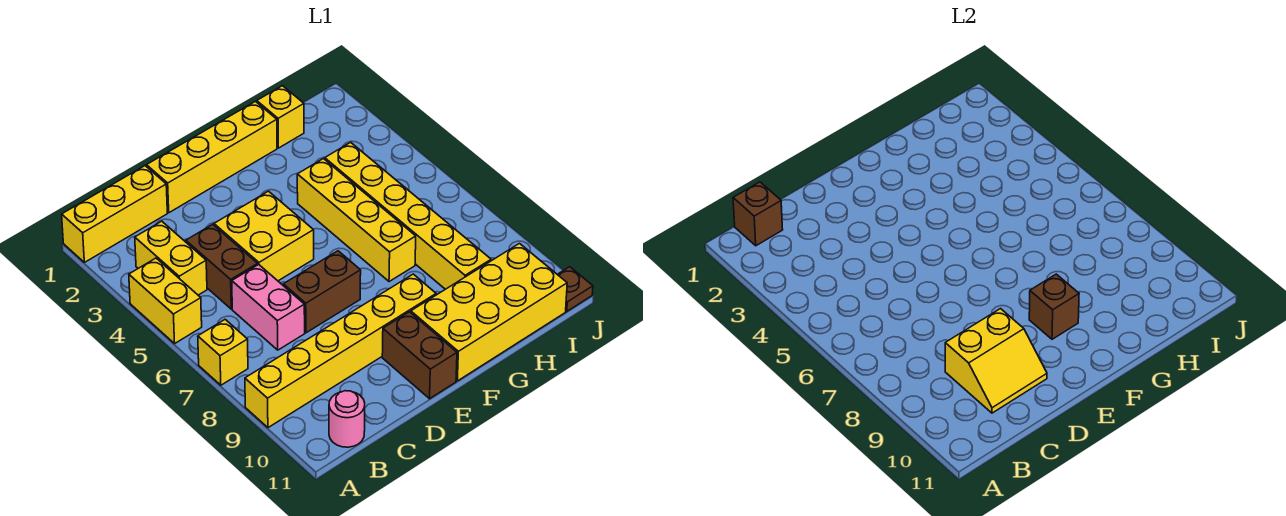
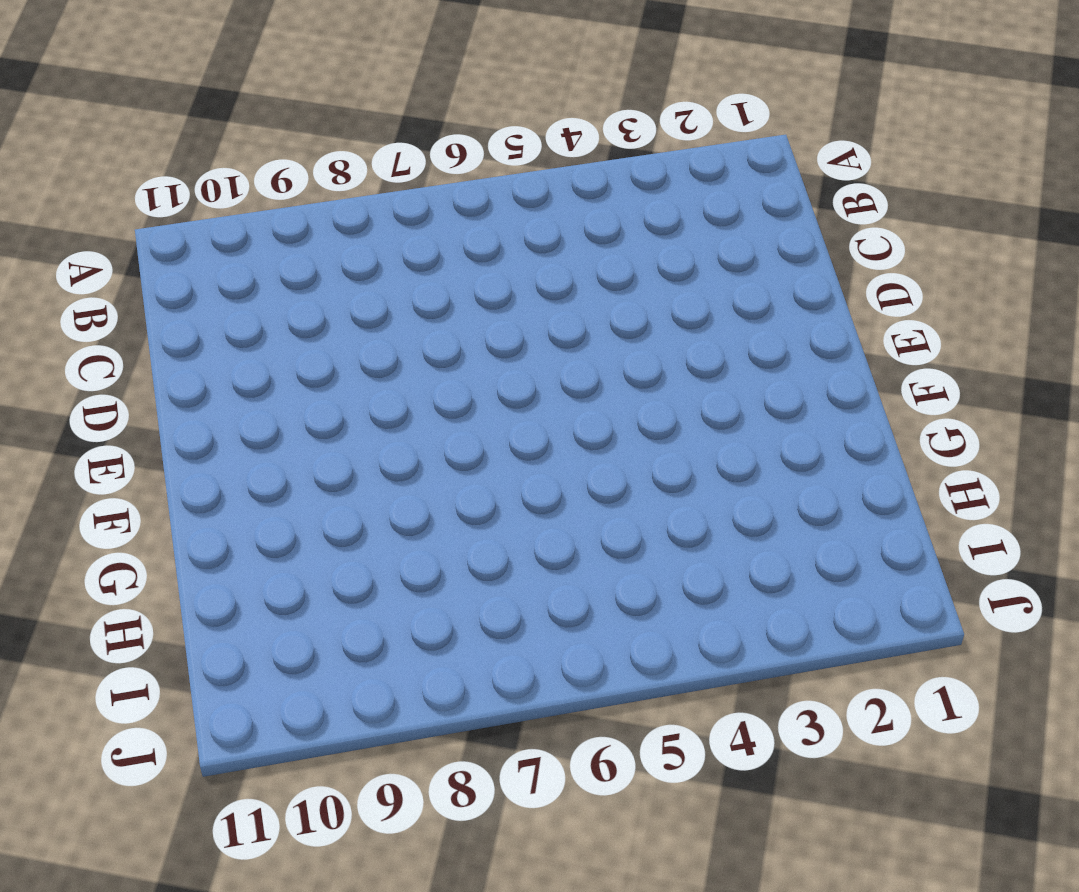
none -> yellow brick A1:C1 level 1
none -> yellow brick A4:A5 level 1
none -> yellow brick A7 level 1

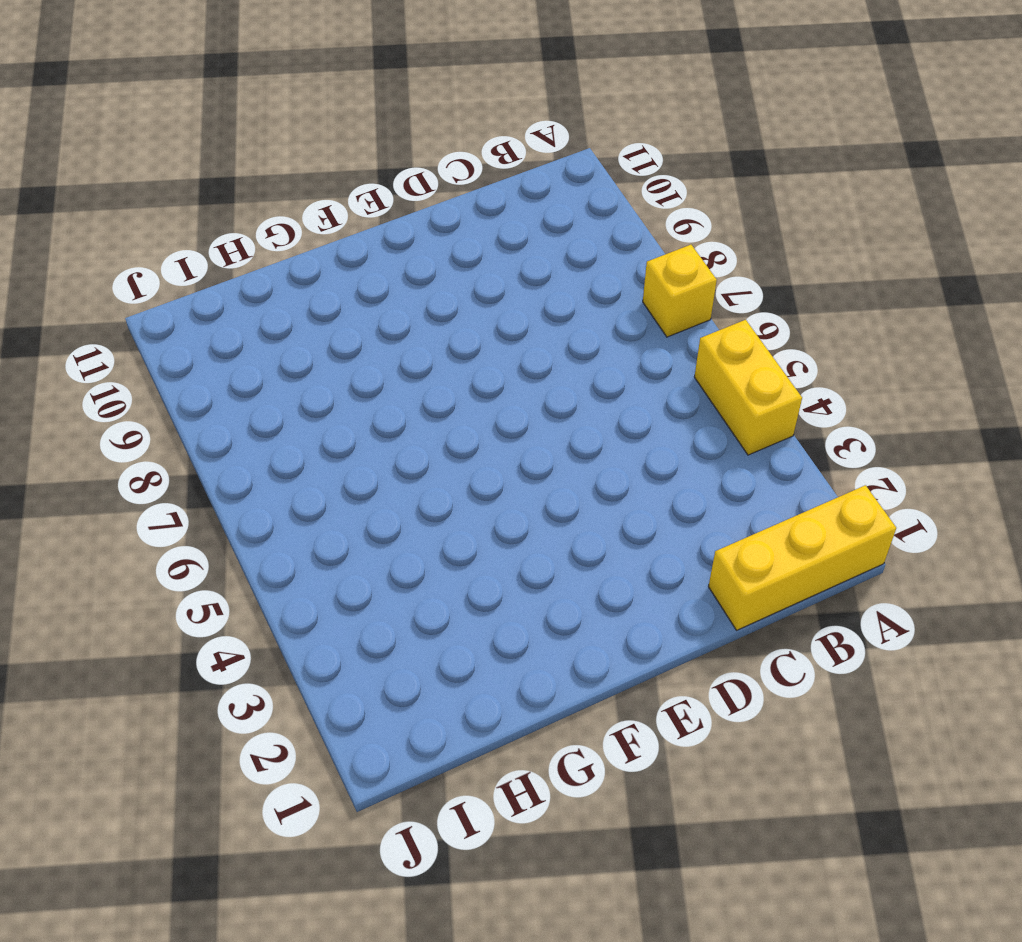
none -> yellow brick A9:F9 level 1
none -> yellow brick B3:B4 level 1
none -> pink round brick B11 level 1

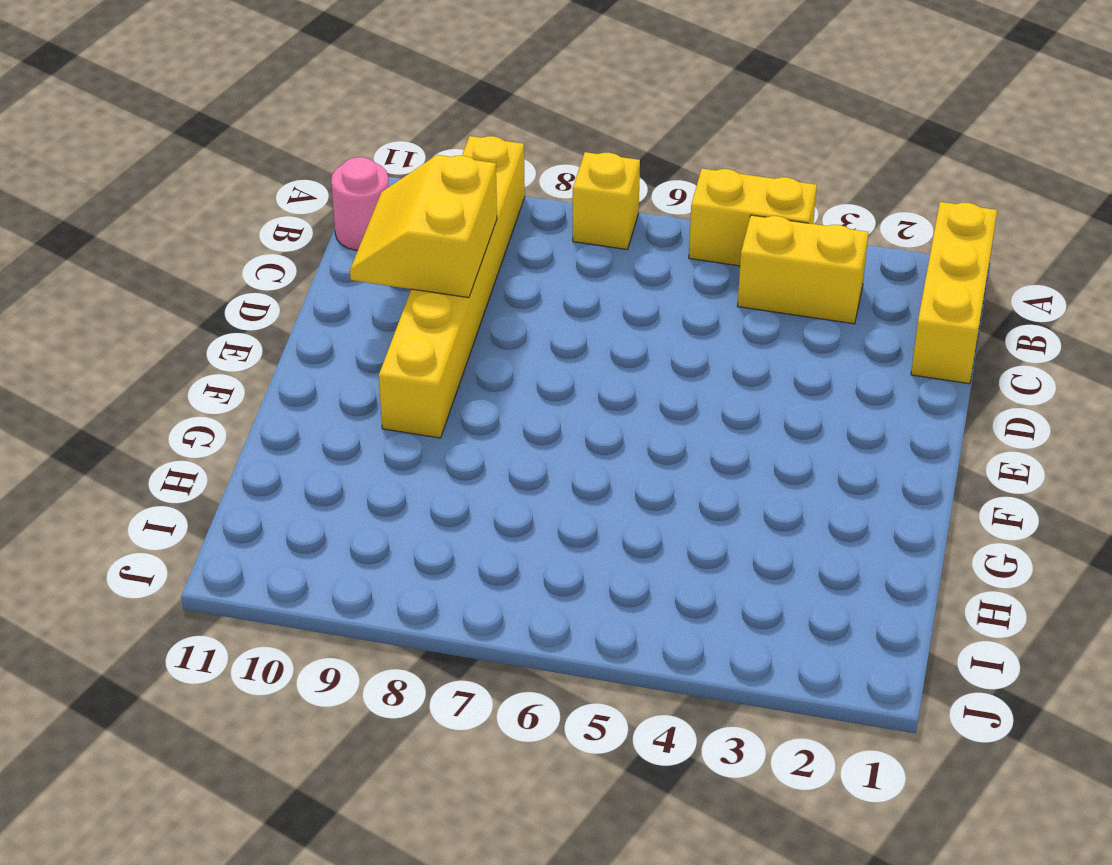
none -> brown brick C4:C5 level 1
none -> pink brick C6:C7 level 1
none -> yellow brick D1:G1 level 1

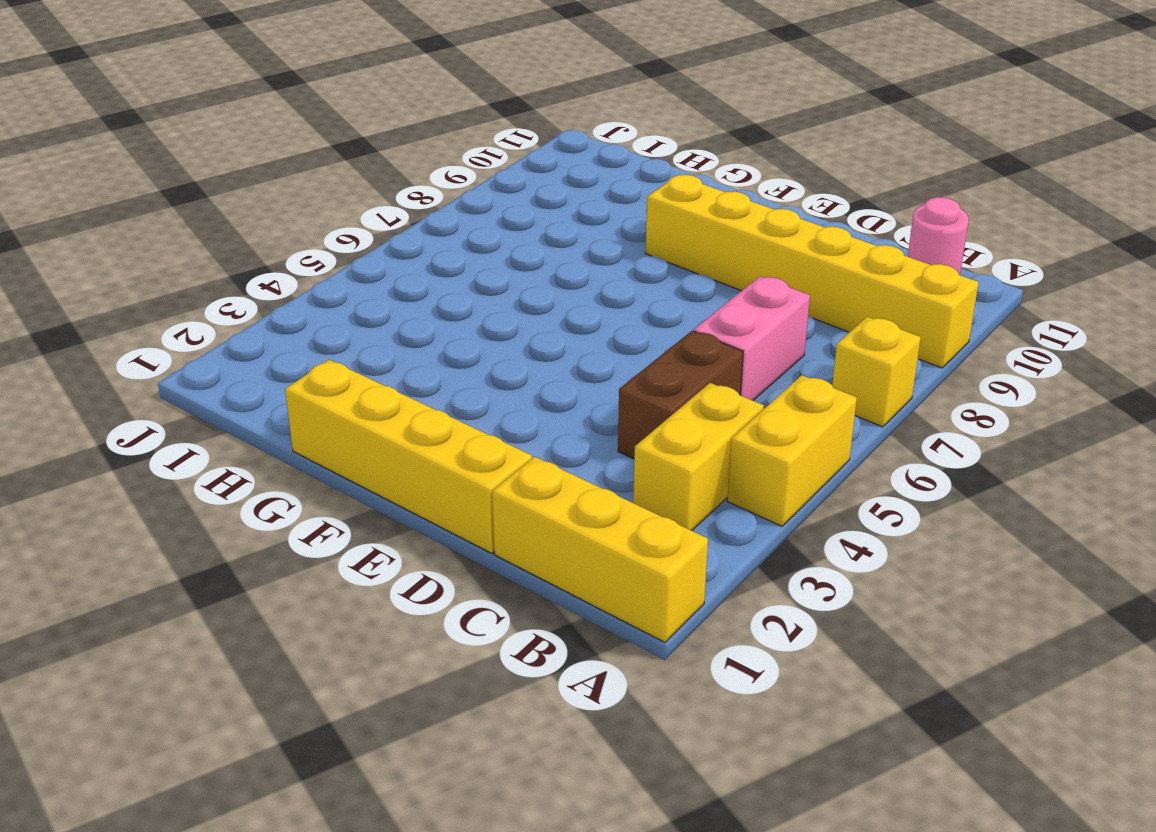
none -> yellow brick D4:E5 level 1
none -> brown brick D7:E7 level 1
none -> brown brick E10:E11 level 1

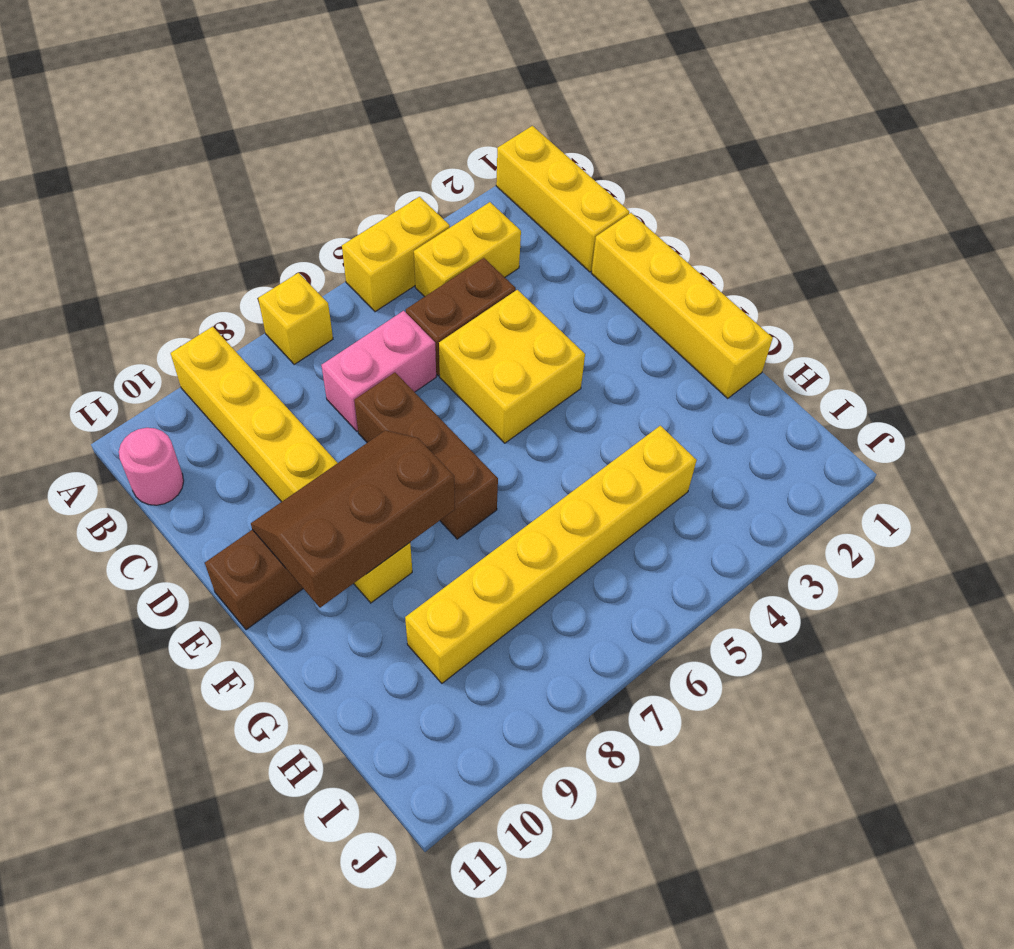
brown brick D7:F7 level 1 -> brown brick D7:E7 level 1
brown slope E8:F10 level 2 top F -> brown brick F9 level 2
none -> yellow brick F10:I11 level 1
none -> yellow brick G4:G7 level 1
none -> yellow brick H1 level 1

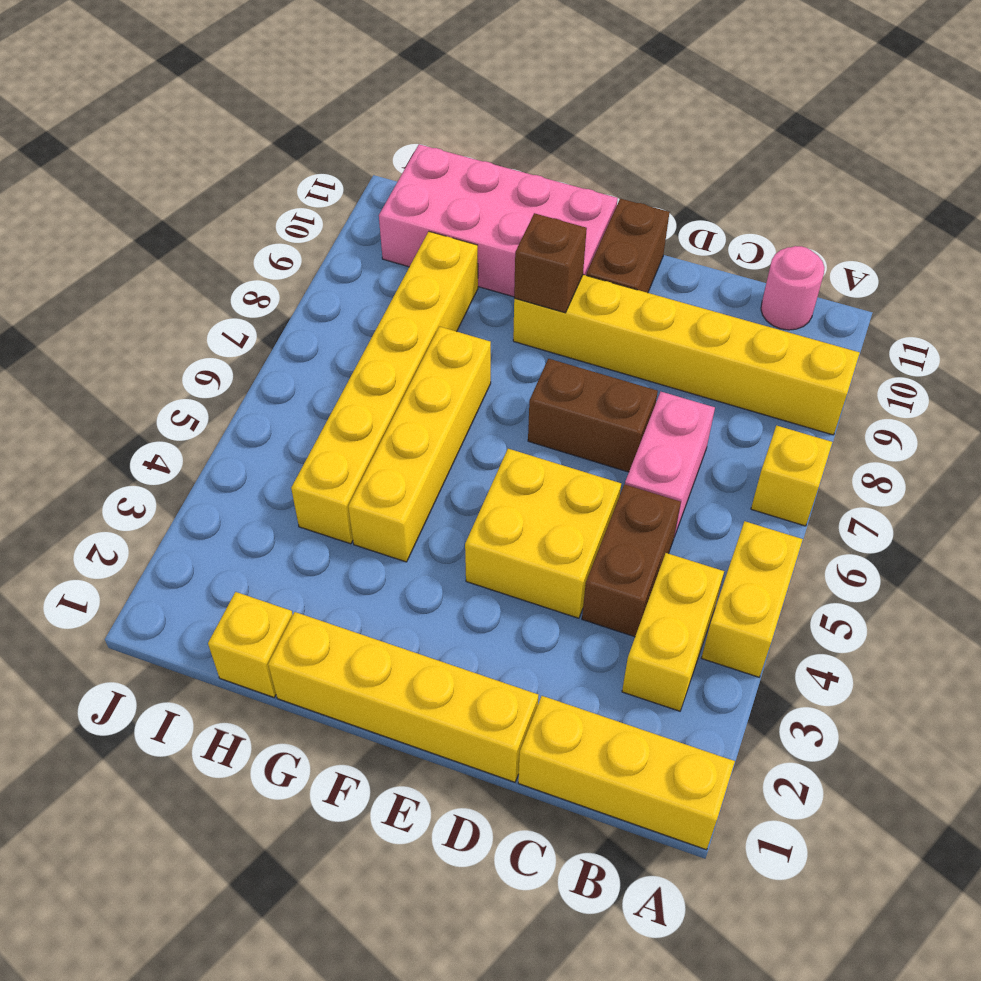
pink brick F10:I11 level 1 -> yellow brick F10:I11 level 1
none -> brown plate J11 level 1
none -> brown brick B1 level 2
none -> yellow slope C9:D10 level 2 top 9

